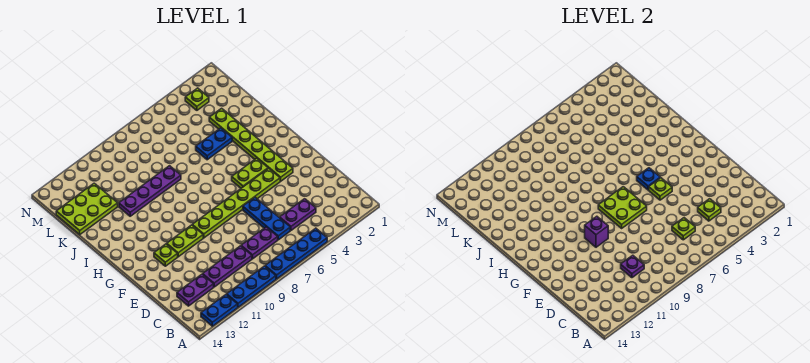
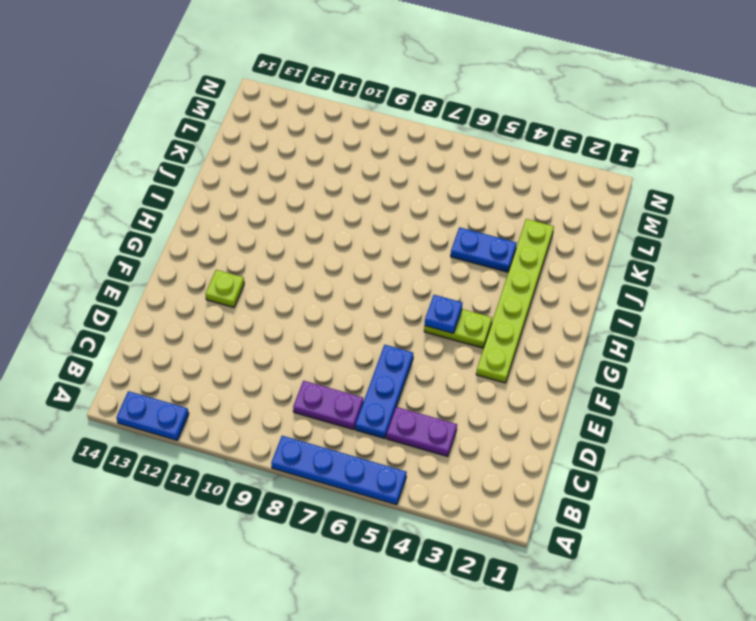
none -> blue plate A9:A11 level 1
none -> purple plate C9:C11 level 1
none -> purple plate C12:C13 level 1

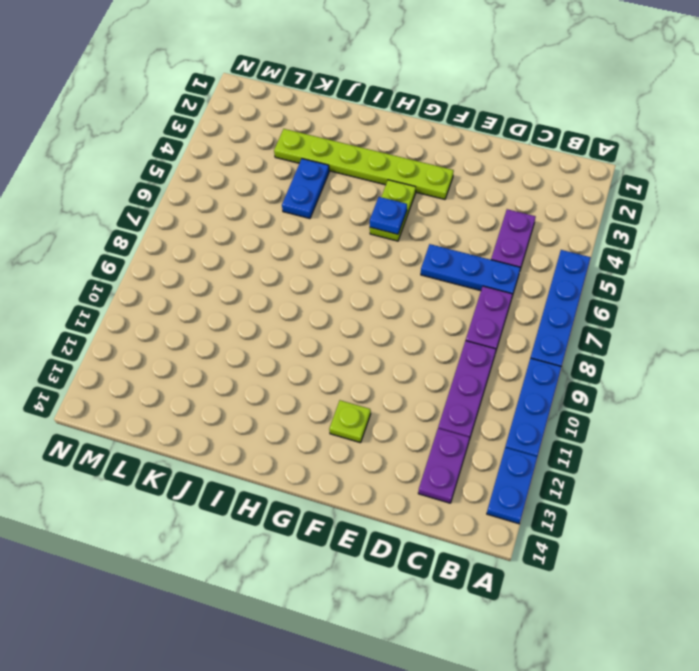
none -> lime plate F4:F9 level 1
none -> lime plate F10:F11 level 1
none -> purple plate J8:J11 level 1

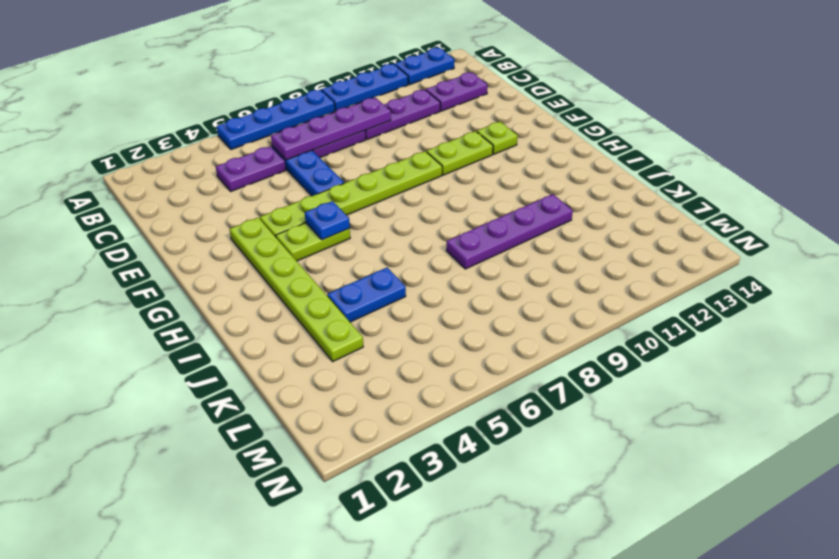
purple plate C6:C9 level 2 -> lime plate C6 level 2
none -> lime plate K12:L14 level 1
none -> lime plate M3 level 1
none -> lime plate C4 level 2

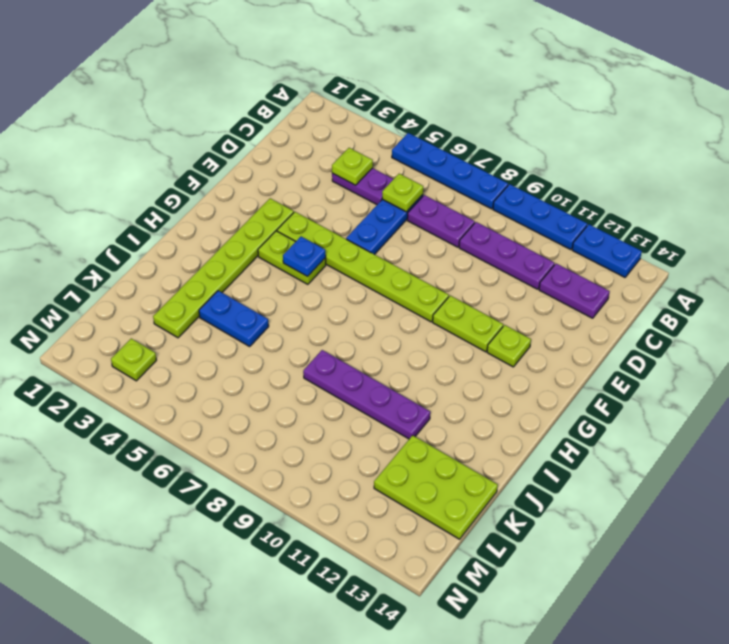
none -> purple plate C10 level 2
none -> lime plate F5 level 2
none -> lime plate F7:G8 level 2

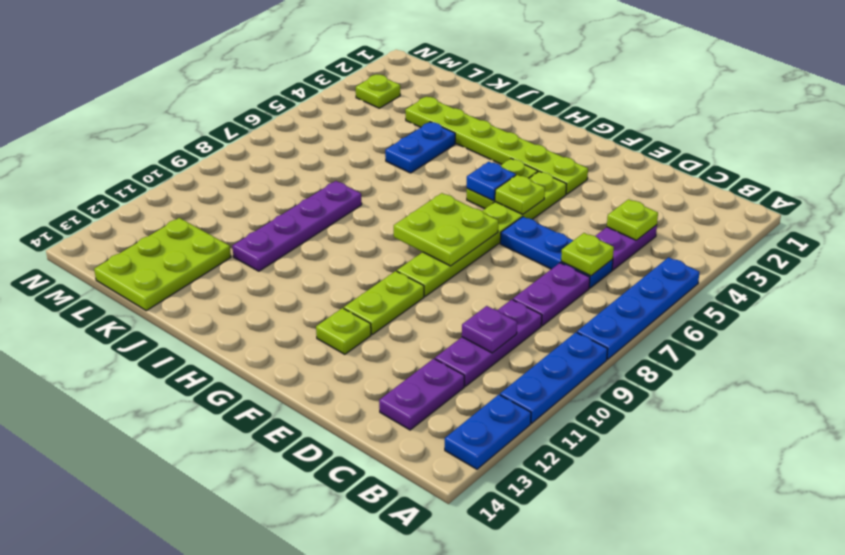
none -> purple brick F10 level 2

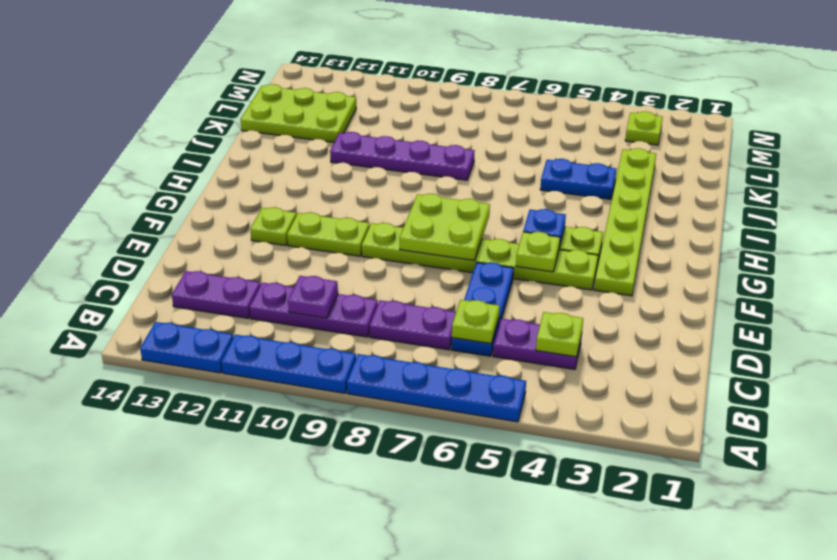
none -> purple brick F10 level 2

